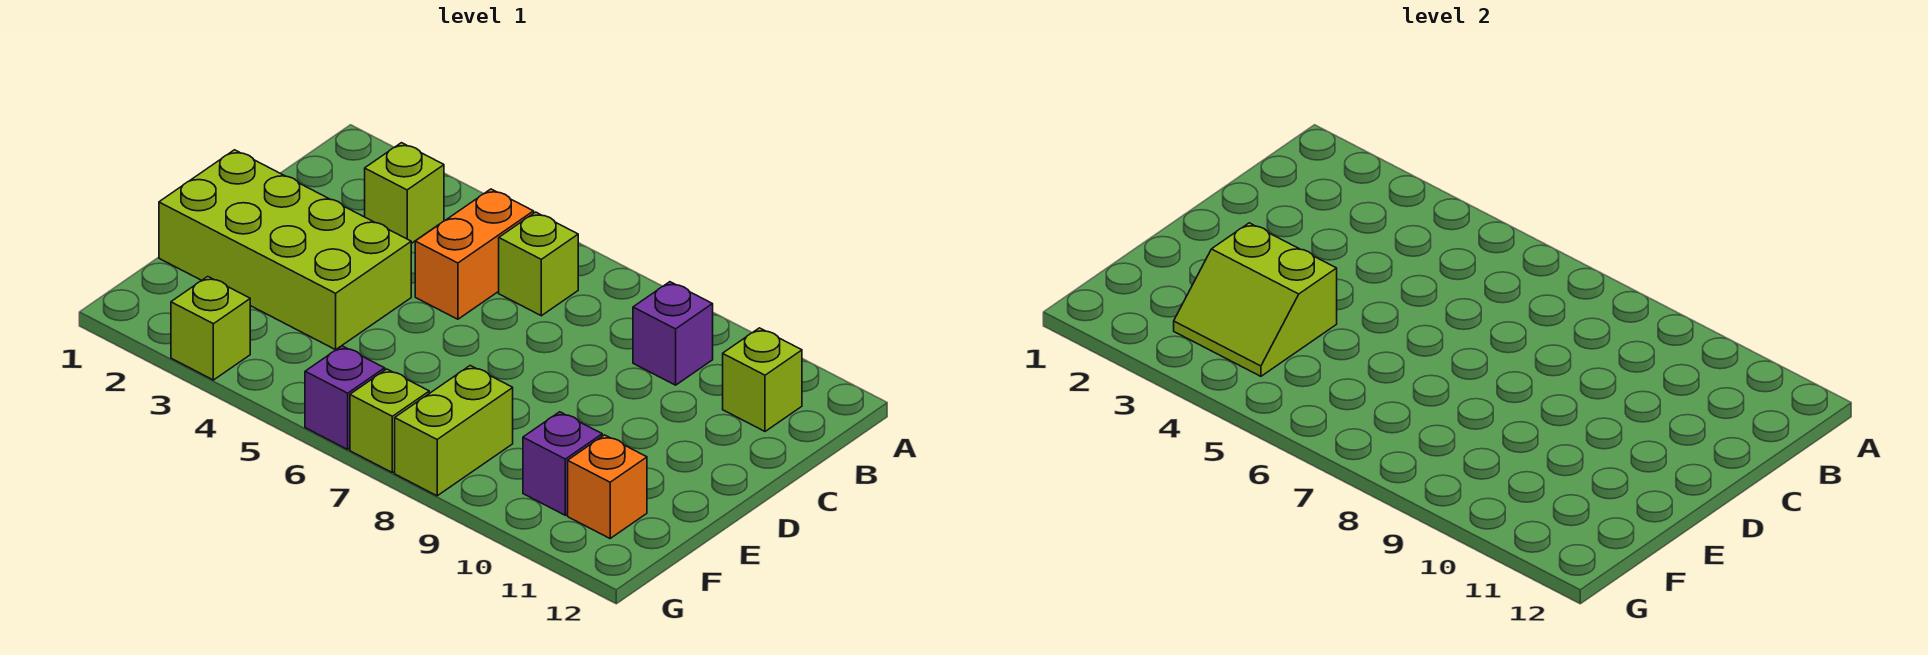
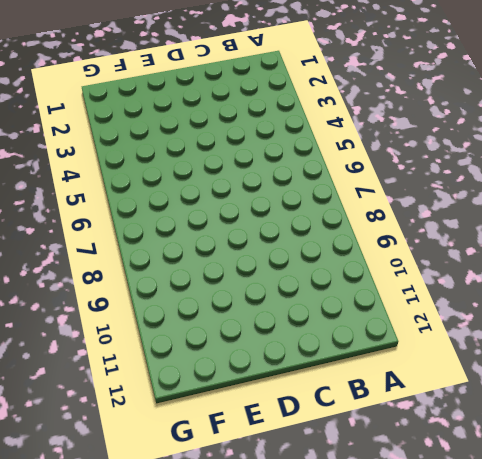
none -> lime brick B3 level 1
none -> orange brick B5:C5 level 1
none -> lime brick B6 level 1

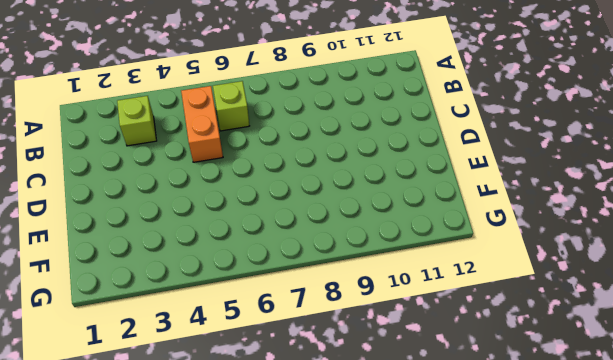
none -> purple brick B9 level 1
none -> lime brick B11 level 1
none -> lime brick D1:E4 level 1

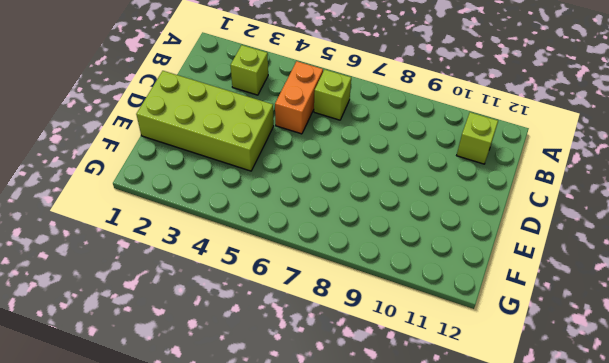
none -> purple brick B9 level 1
none -> lime brick F8:G8 level 1
none -> purple brick F10 level 1

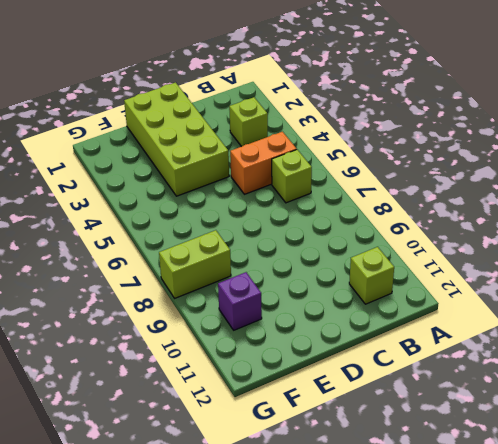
none -> purple brick B9 level 1
none -> orange brick F11 level 1
none -> lime brick G3 level 1

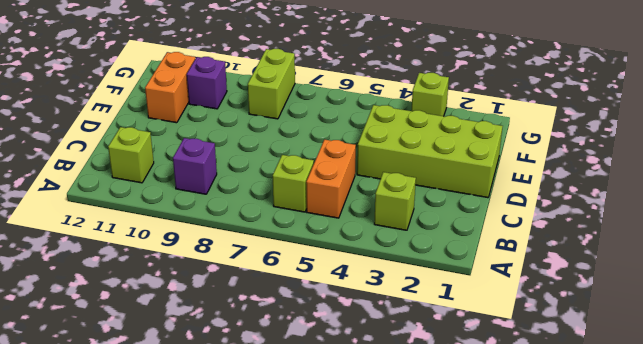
orange brick E11:F11 level 1 -> orange brick F11 level 1
none -> purple brick G6 level 1
none -> lime brick G7 level 1
none -> lime slope E3:F4 level 2 top E

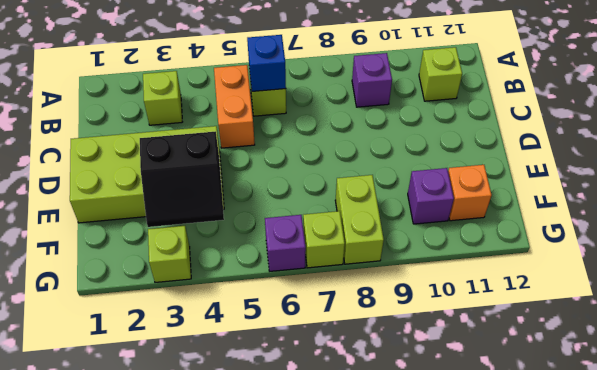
blue brick B6 level 2 -> none
black slope E3:F4 level 2 top E -> lime slope E3:F4 level 2 top E

